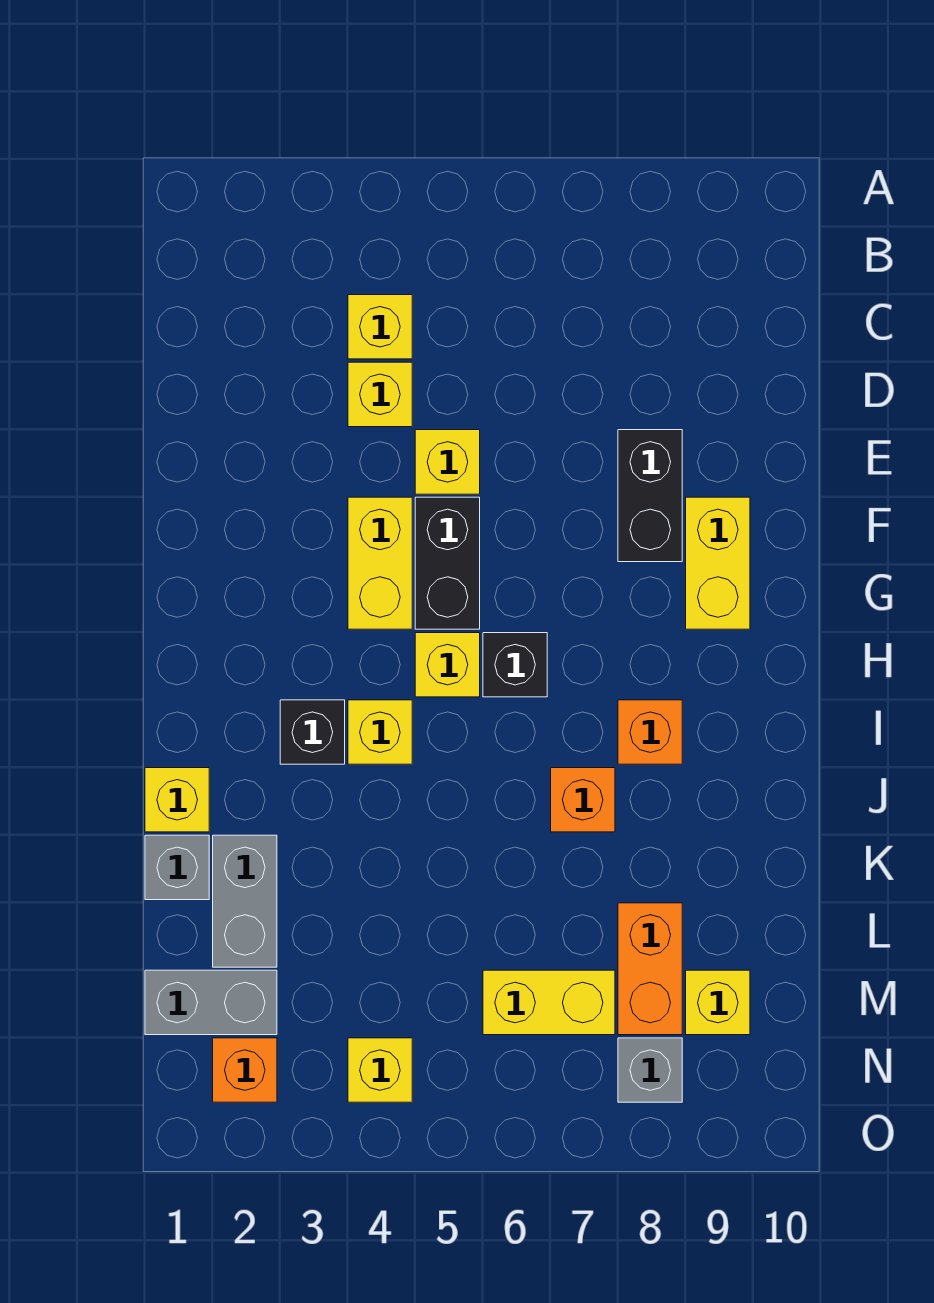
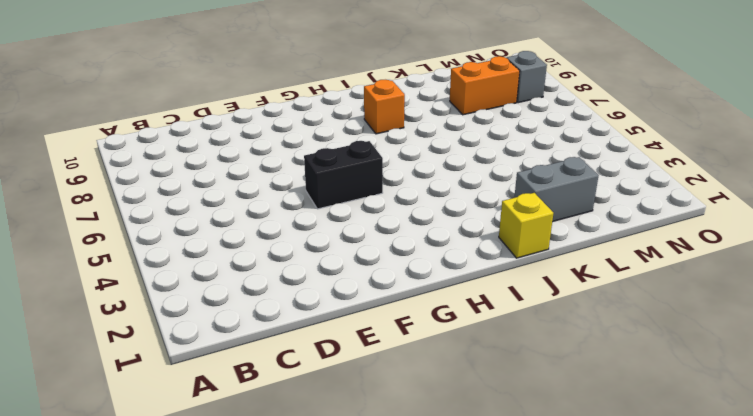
none -> yellow brick C4 level 1
none -> yellow brick D4 level 1
none -> yellow brick E5 level 1

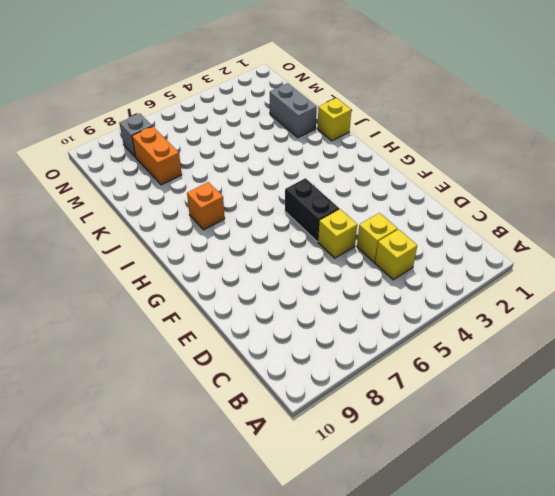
none -> black brick E8:F8 level 1
none -> yellow brick F4:G4 level 1
none -> yellow brick F9:G9 level 1

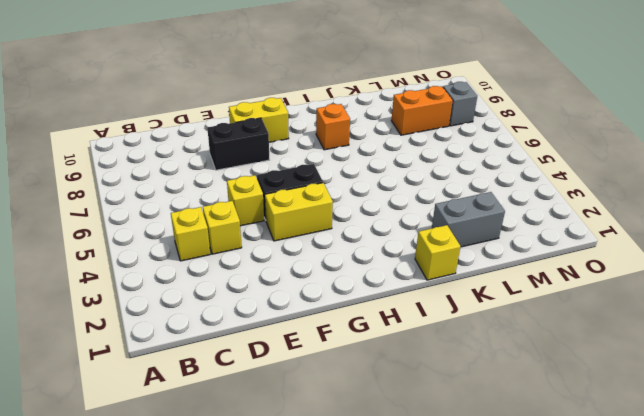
none -> yellow brick H5 level 1
none -> black brick H6 level 1
none -> black brick I3 level 1

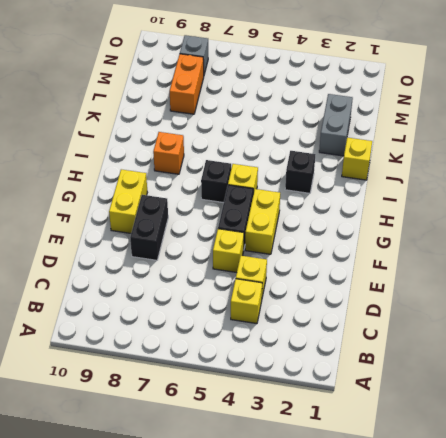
none -> yellow brick I4 level 1
none -> orange brick J7 level 1
none -> grey brick K1 level 1

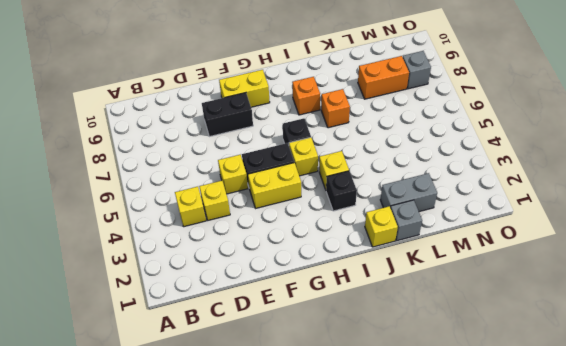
none -> grey brick M1:M2 level 1
none -> yellow brick M6:M7 level 1
none -> yellow brick M9 level 1

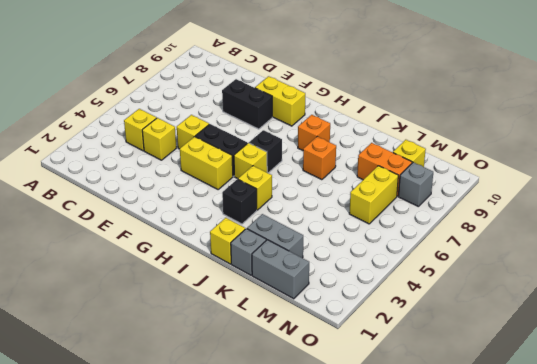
grey brick L1:M1 level 1 -> grey brick M1:M2 level 1
none -> orange brick N2 level 1
none -> yellow brick N4 level 1

